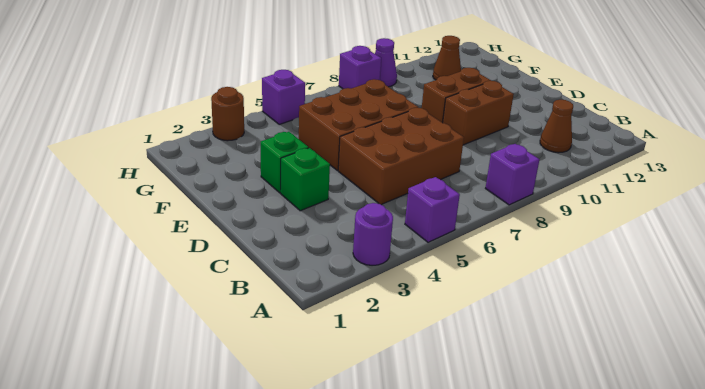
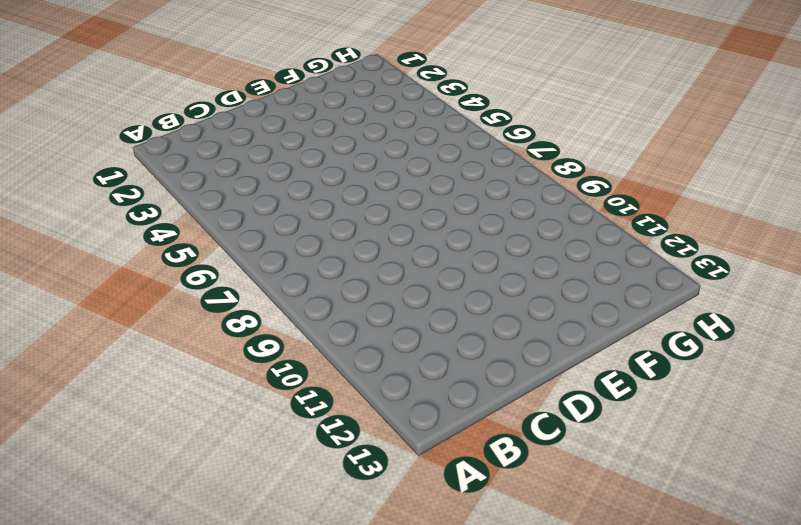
none -> purple round brick A3 level 1
none -> purple brick A5 level 1
none -> purple brick A8 level 1

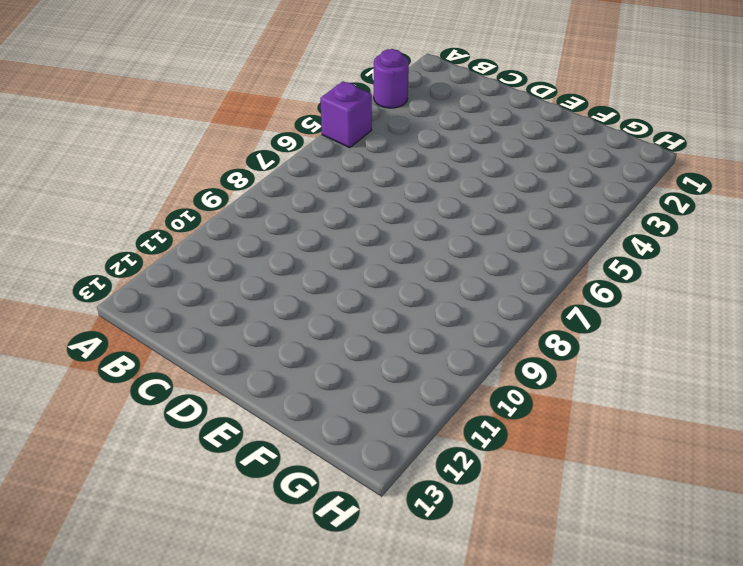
none -> purple brick A8 level 1
none -> brown cone B11 level 1
none -> brown brick C5:D7 level 1

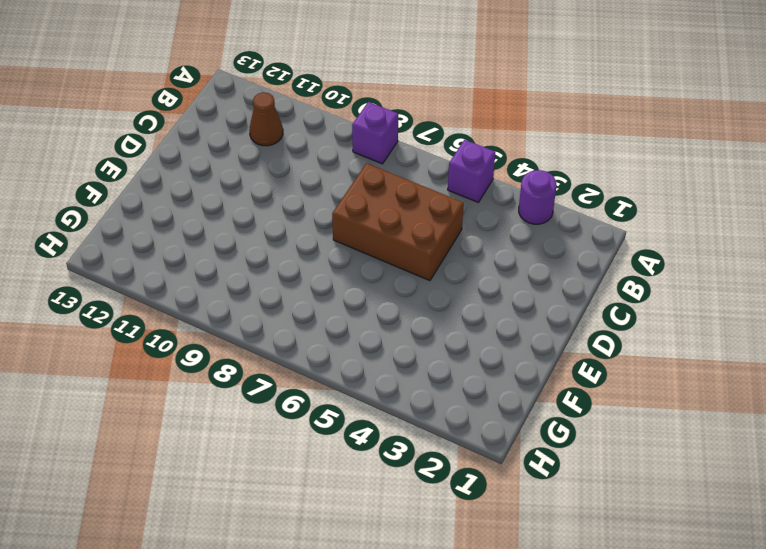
none -> green brick D3 level 1
none -> brown brick D9:D10 level 1
none -> green brick E3 level 1

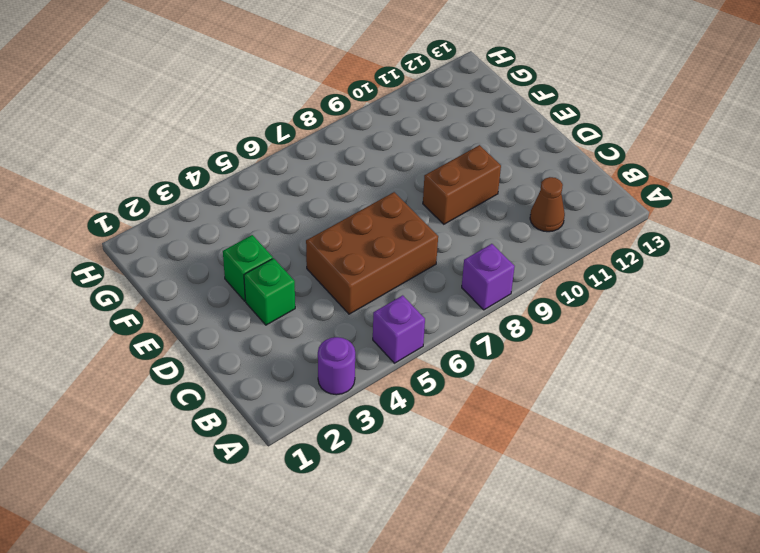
none -> brown brick E5:F7 level 1
none -> brown brick E9:E10 level 1
none -> brown cone G11 level 1

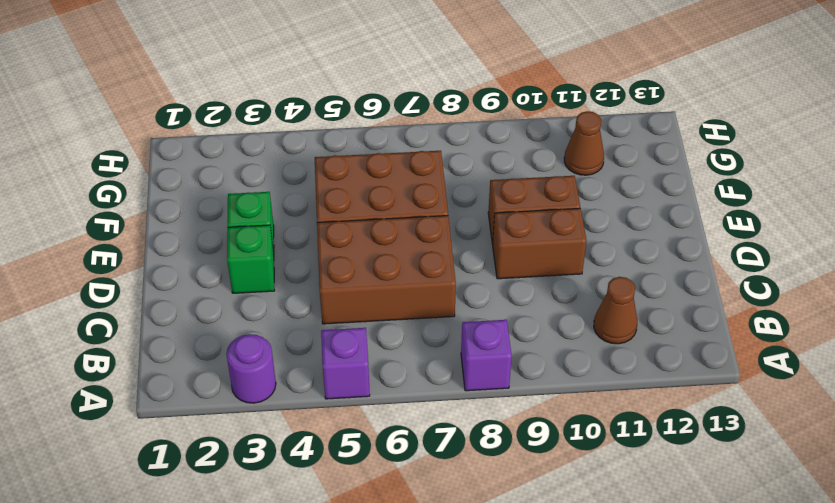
none -> brown round brick H3 level 1
none -> purple brick H5 level 1
none -> purple brick H8 level 1

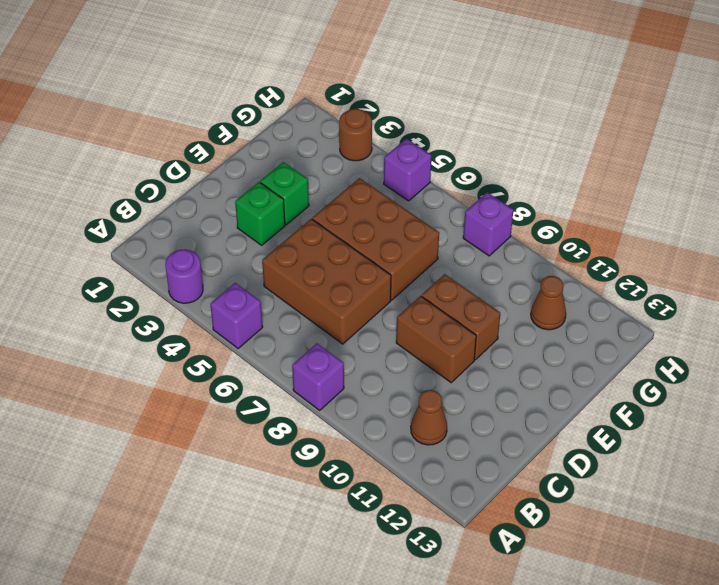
none -> purple cone H9 level 1

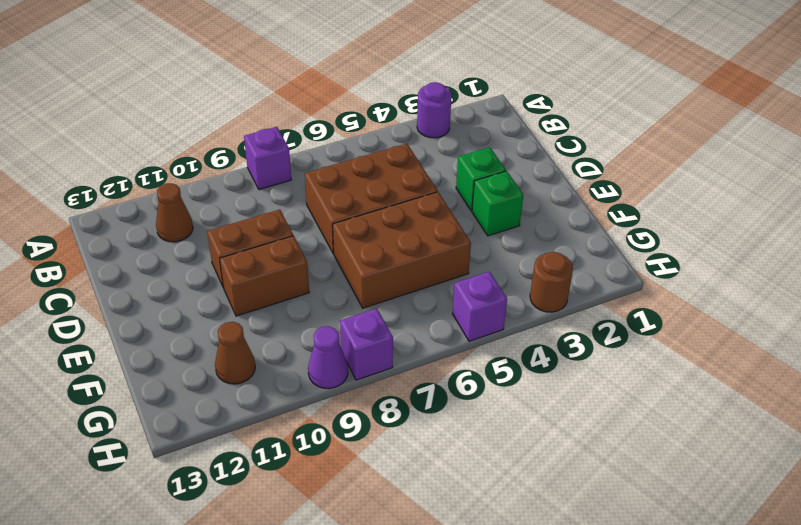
none -> purple brick A5 level 1

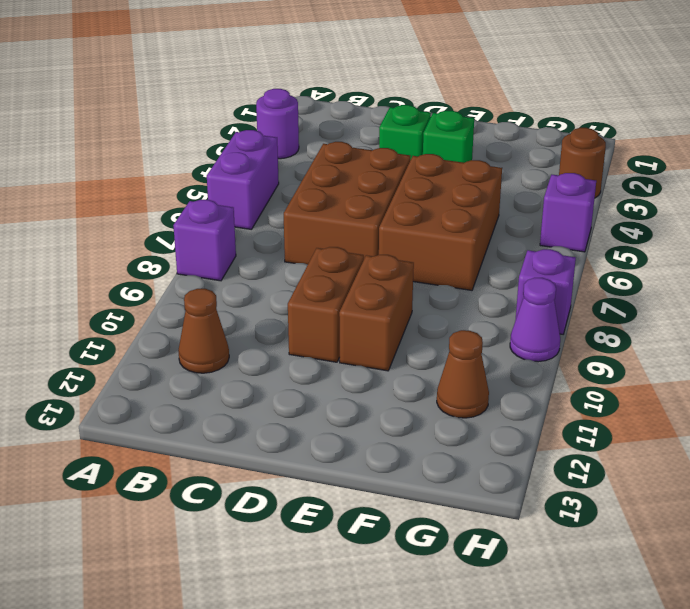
purple brick A5:A6 level 1 -> purple brick A5 level 1

